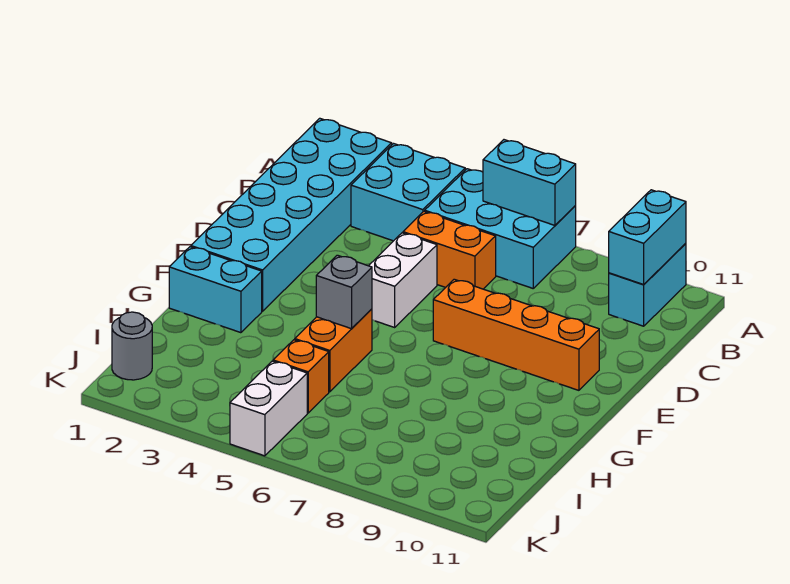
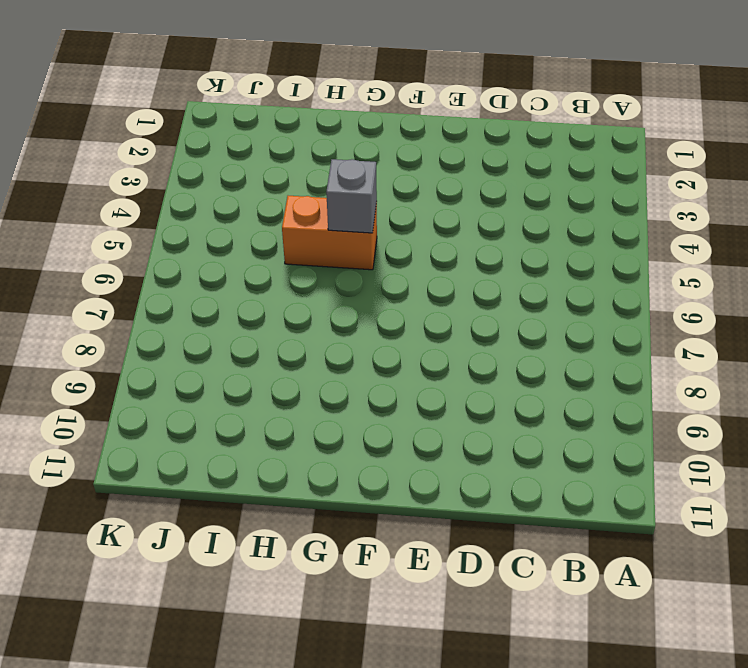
none -> cyan brick A1:F2 level 1
none -> cyan brick A3:B4 level 1
none -> cyan brick A5:B7 level 1

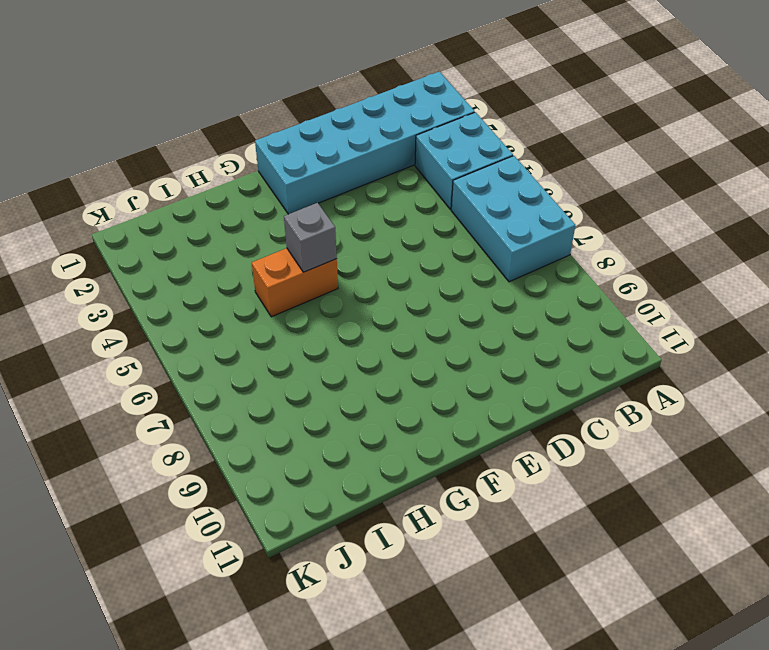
none -> cyan brick A10:B10 level 1
none -> orange brick C5:C6 level 1
none -> white brick D5:E5 level 1

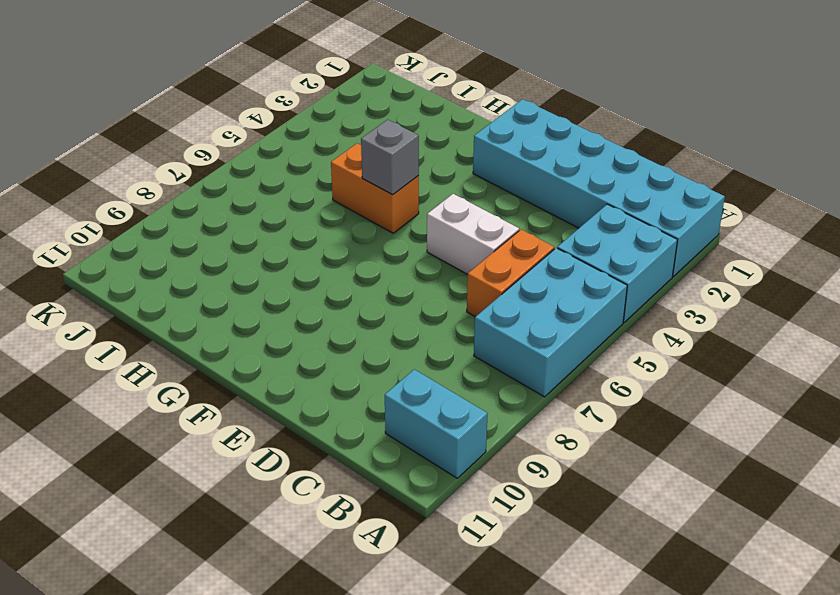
none -> orange brick E7:E10 level 1
none -> cyan brick G1:G2 level 1
none -> orange brick I5 level 1

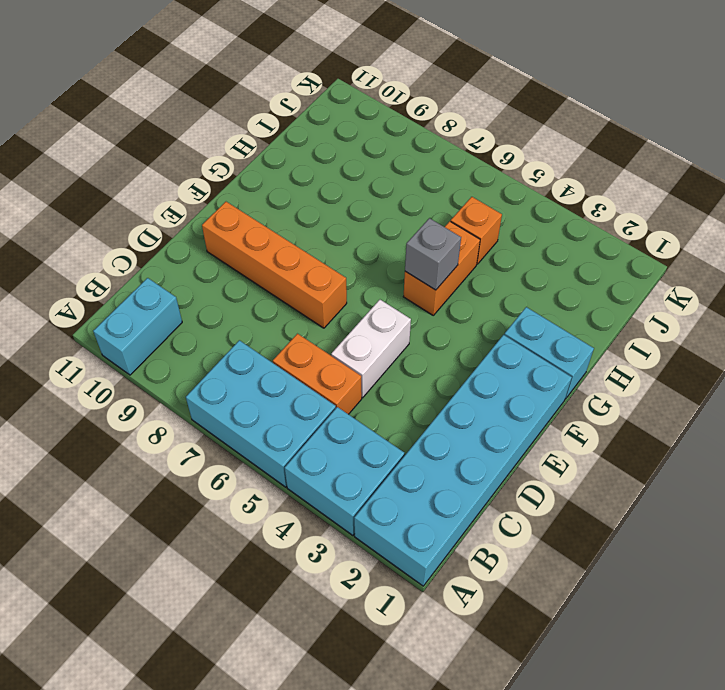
none -> grey round brick J1 level 1
none -> white brick J5:K5 level 1
none -> cyan brick A6:A7 level 2

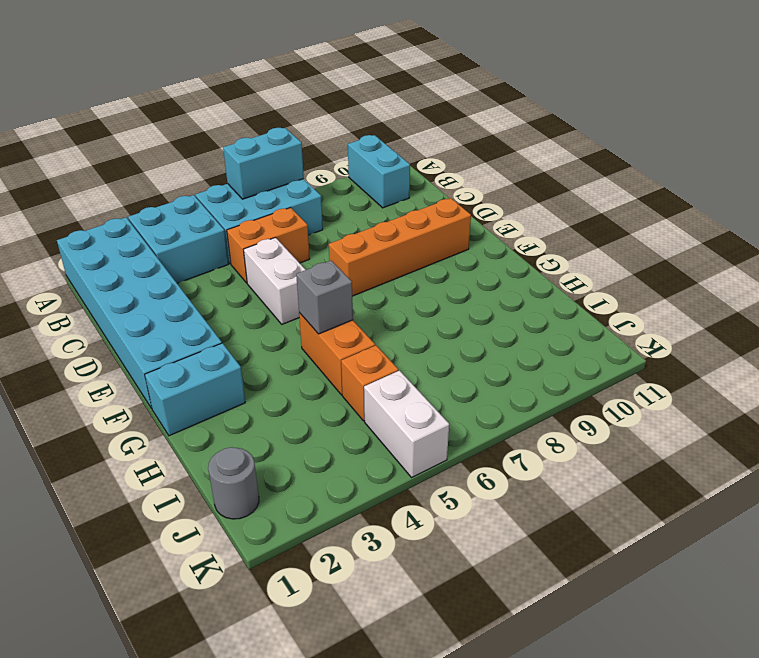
none -> cyan brick A10:B10 level 2

